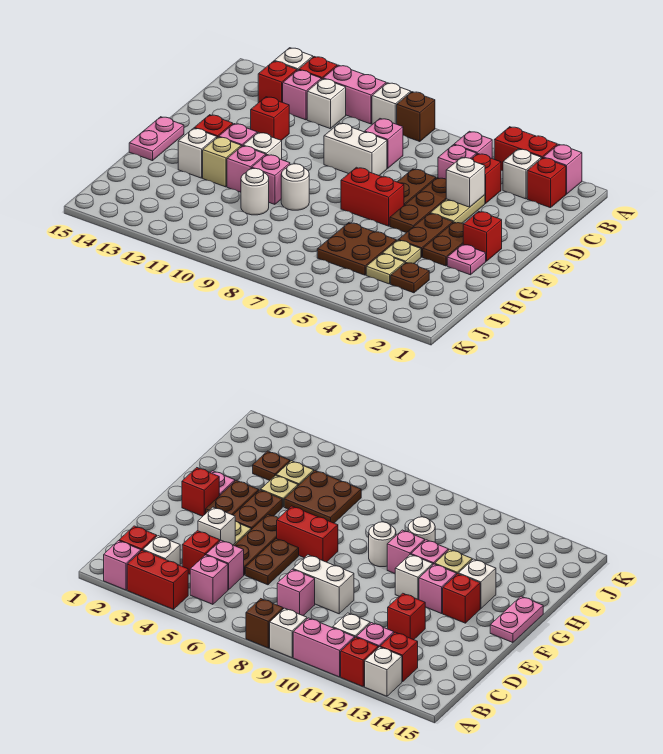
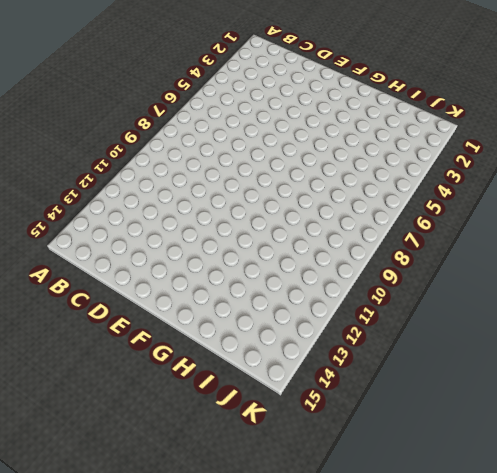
none -> pink brick A2 level 1
none -> red brick A3:A4 level 1
none -> brown brick A8 level 1
none -> white brick A9 level 1

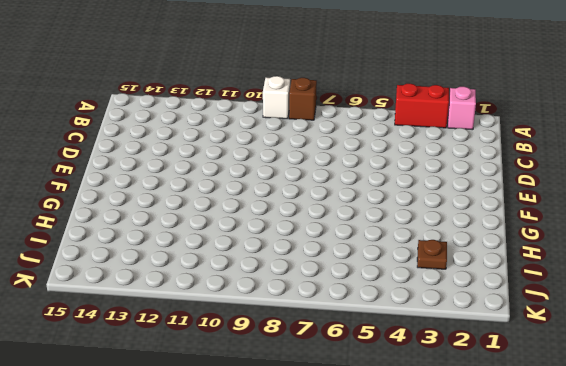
none -> pink brick A10:A11 level 1
none -> red brick A12 level 1
none -> white brick A13 level 1
none -> red brick B2 level 1

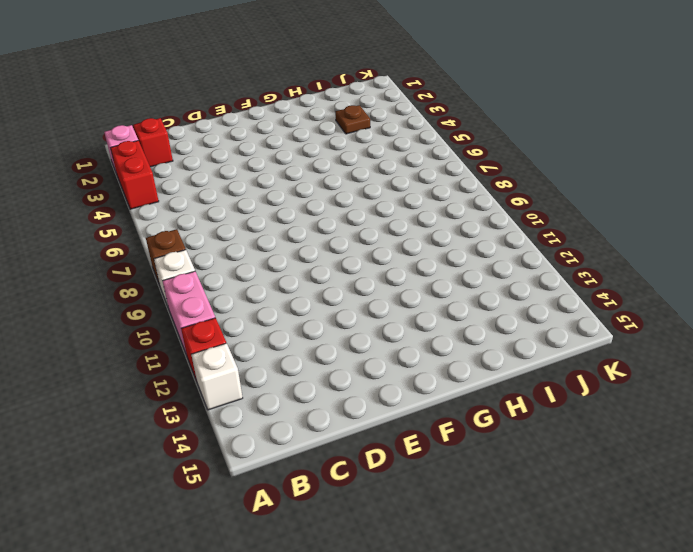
none -> white brick B3 level 1
none -> pink brick B5 level 1
none -> white brick B11 level 1
none -> pink brick B12 level 1

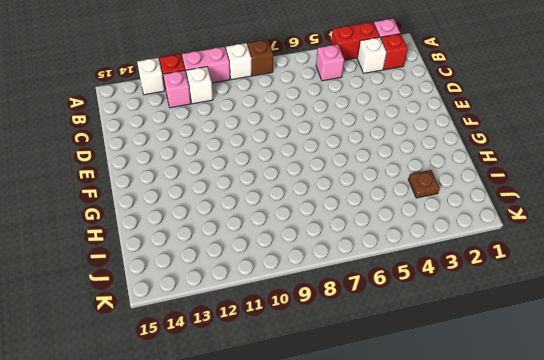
none -> red brick B13 level 1
none -> red brick C4 level 1
none -> pink brick C5 level 1
none -> pink brick C8 level 1

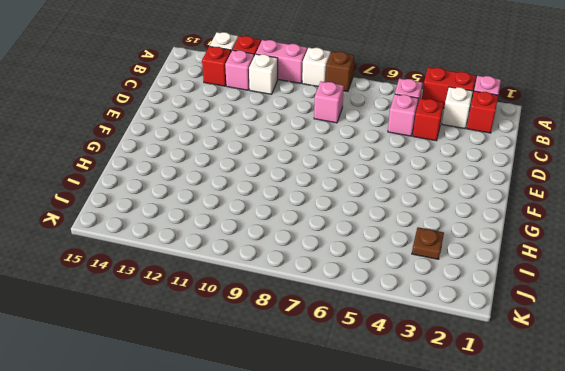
none -> tan plate D4:E4 level 1
none -> brown plate D5:F5 level 1
none -> brown plate D6:E6 level 1
none -> white brick D8:D9 level 1

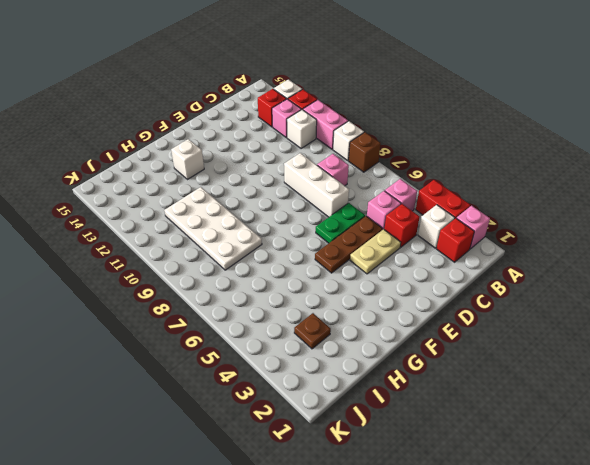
green plate D6:E6 level 1 -> brown plate D6:E6 level 1
white brick D7:D9 level 1 -> white brick D8:D9 level 1
white plate H8:I11 level 1 -> white round brick H10 level 1
none -> red brick D12 level 1
none -> red brick F2 level 1
none -> brown plate F3:G3 level 1
none -> brown plate F4:G4 level 1

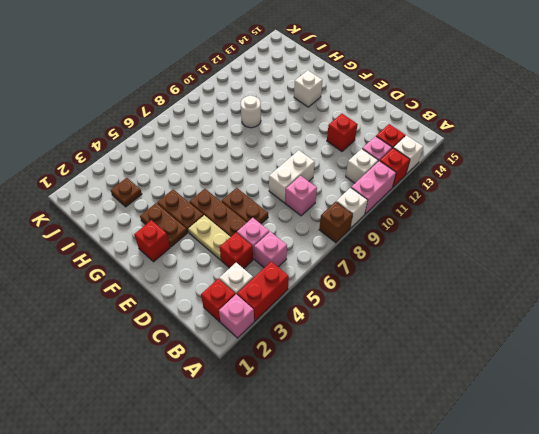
none -> red brick F6:F7 level 1
none -> white brick F11 level 1
none -> pink brick F12 level 1
none -> red brick F13 level 1

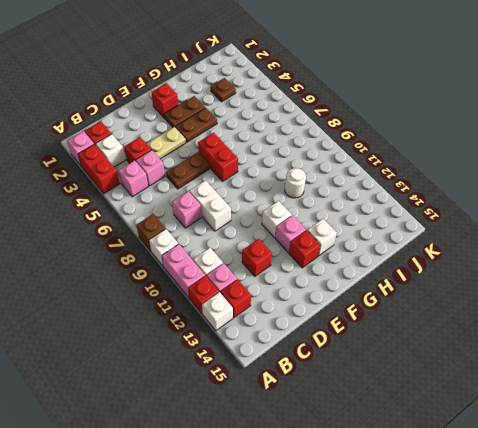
none -> brown plate D5:F5 level 1
none -> pink plate F15:G15 level 1
none -> pink plate G2 level 1
none -> white round brick G9 level 1

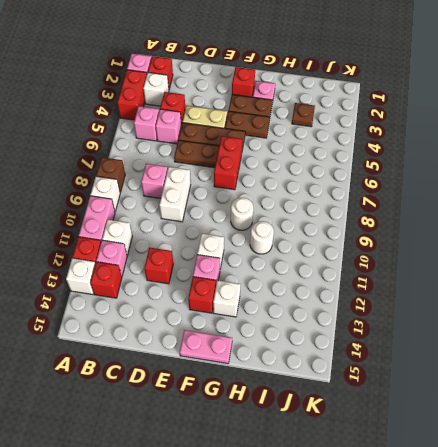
none -> pink brick G10 level 1
none -> pink brick G11 level 1
none -> tan brick G12 level 1
none -> tan plate H4 level 1

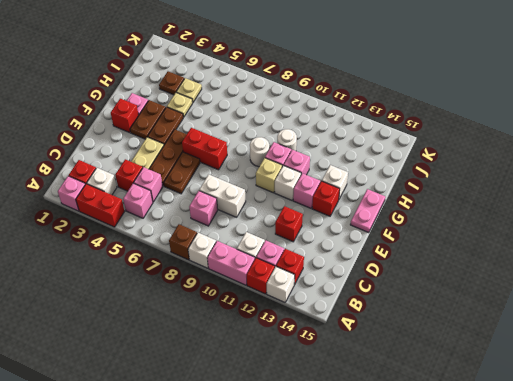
tan brick F10 level 1 -> tan brick G12 level 1
none -> brown plate H5:I6 level 1
none -> white brick D4 level 2

